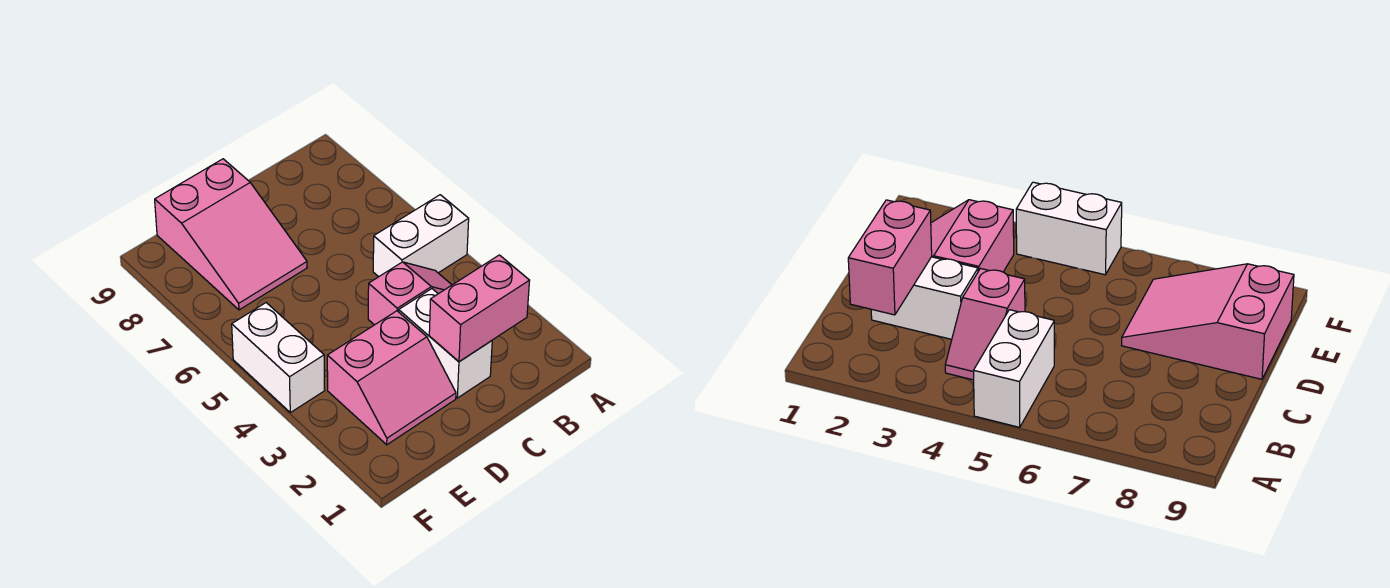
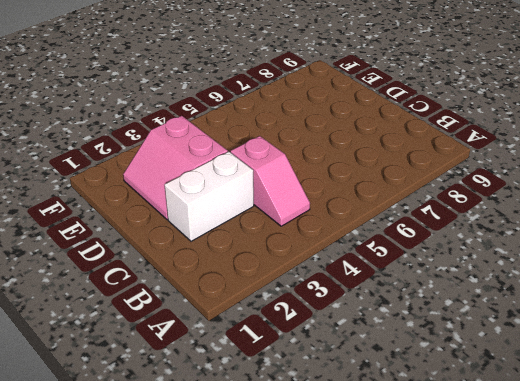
none -> white brick A5:B5 level 1
none -> pink slope D7:E9 level 1 top 9

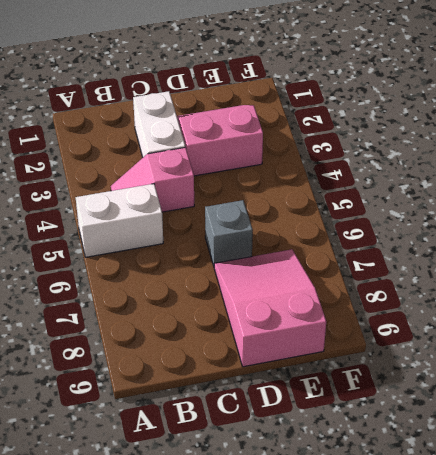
grey brick D6 level 1 -> none
none -> white brick F4:F5 level 1
none -> pink brick B2:C2 level 2

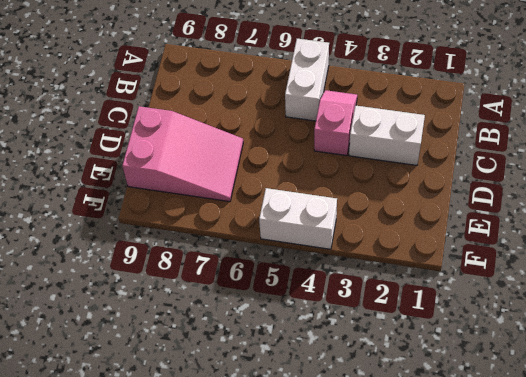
none -> pink slope D2:E3 level 1 top 3
none -> pink brick B2:C2 level 2

